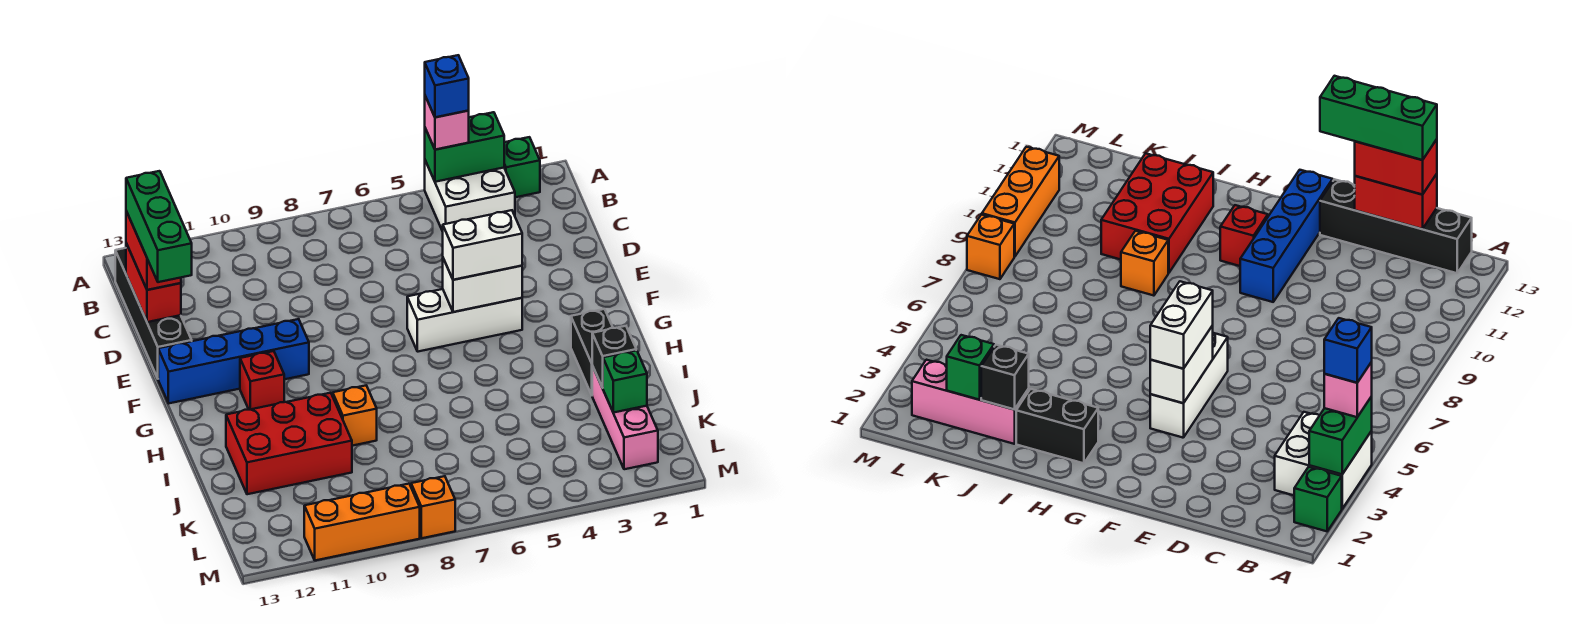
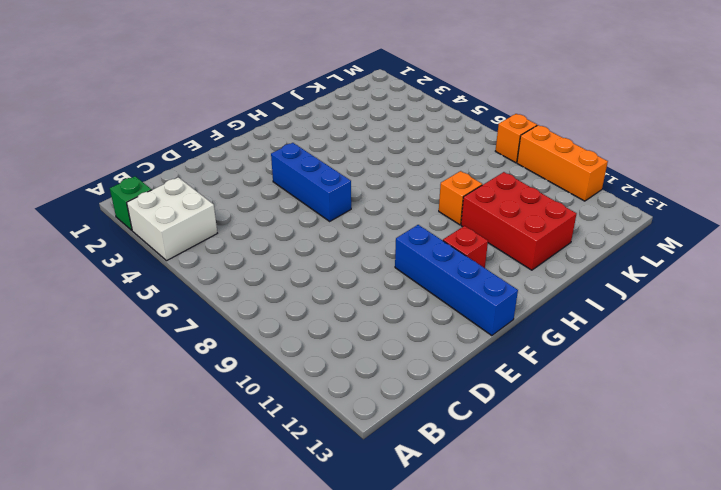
blue brick F4:F6 level 1 -> white brick F4:F6 level 1
none -> black brick B13:E13 level 1
none -> black brick H2:I2 level 1
none -> pink brick J2:L2 level 1

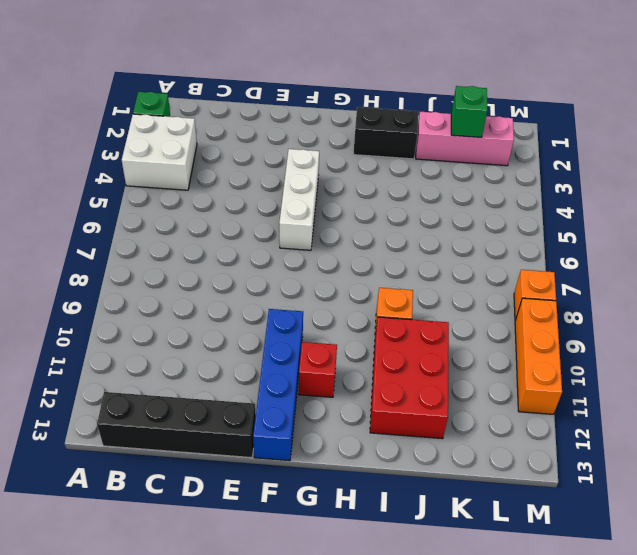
none -> green brick A3:A4 level 2
none -> red brick C13:D13 level 2
none -> white brick F4:F5 level 2

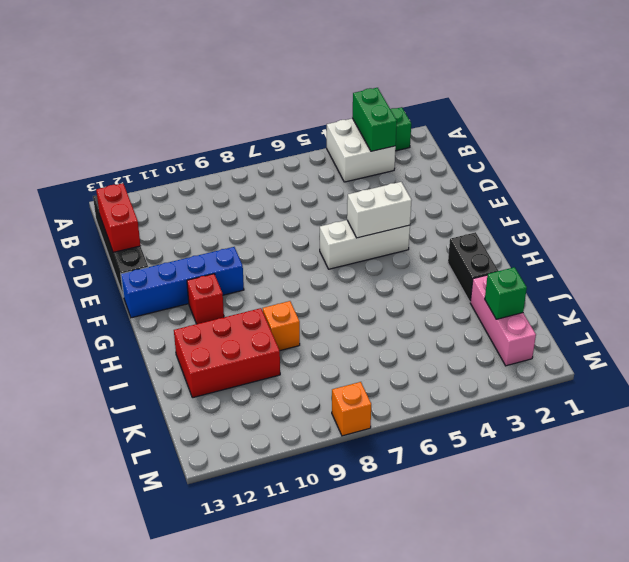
green brick A3:B3 level 2 -> green brick A3:A4 level 2
none -> orange brick M9:M11 level 1
none -> black brick J2 level 2
none -> pink brick A4 level 3

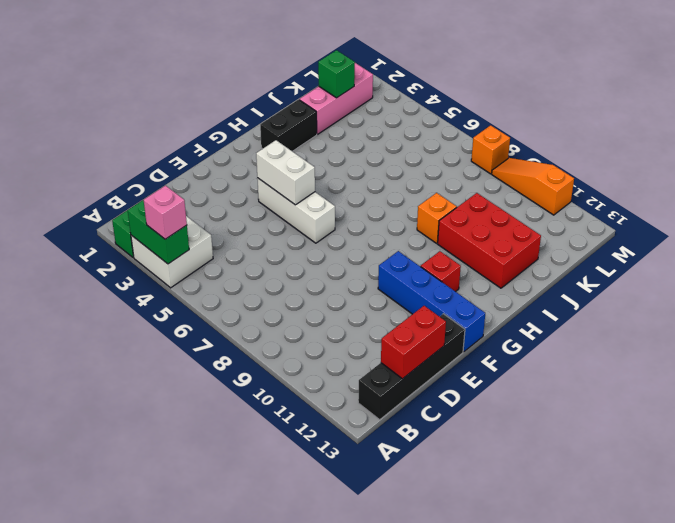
orange slope M9:M11 level 1 top 11 -> orange brick M9:M11 level 1
none -> black brick J2 level 2
none -> red brick C13:D13 level 3
none -> white brick F4:F5 level 3

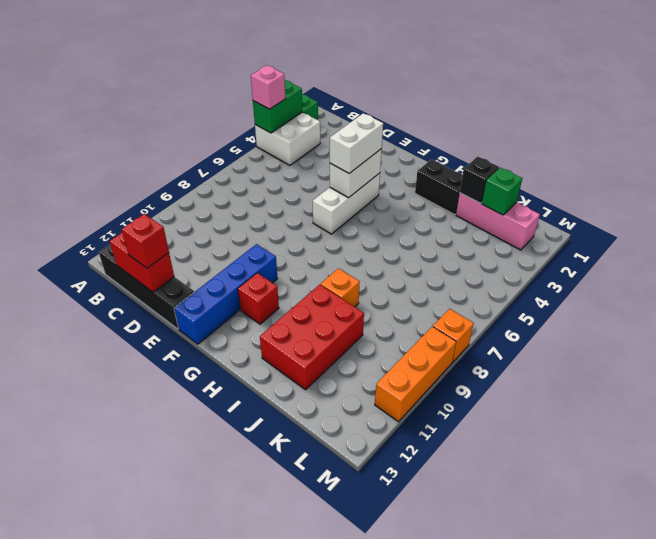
red brick D13 level 3 -> red brick C13:D13 level 3
none -> blue brick A4 level 4
none -> green brick C13:E13 level 4

